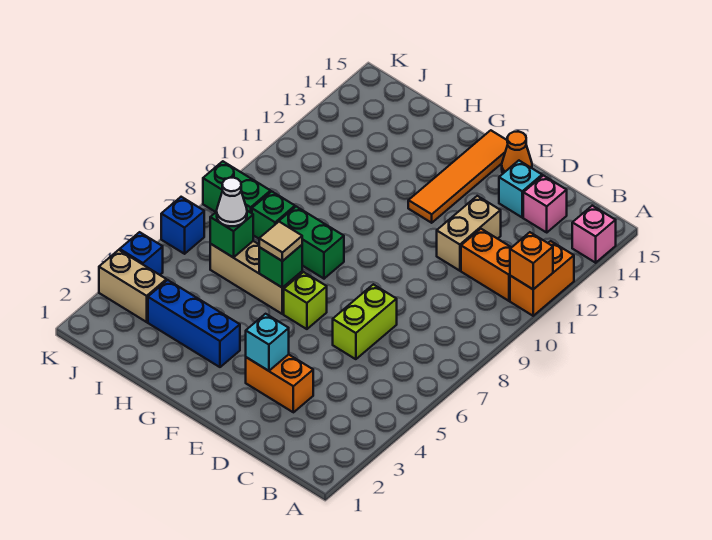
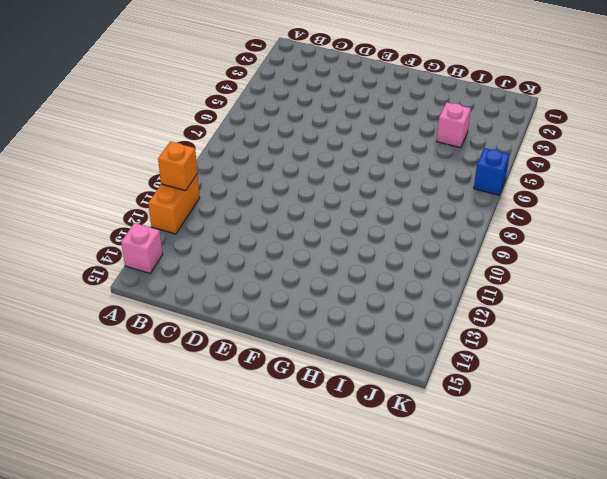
pink brick I4 level 1 -> pink brick C14 level 1
none -> orange brick B11:C11 level 1
none -> orange brick D3:E3 level 1
none -> lime brick D6:D7 level 1

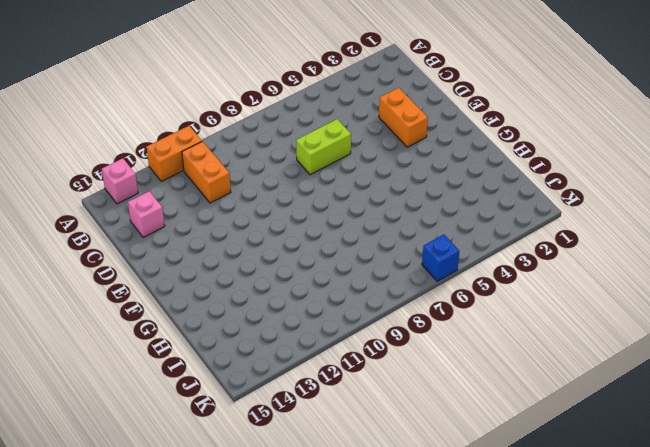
none -> tan brick D11:D12 level 1
none -> cyan brick D14 level 1
none -> orange cone E15 level 1

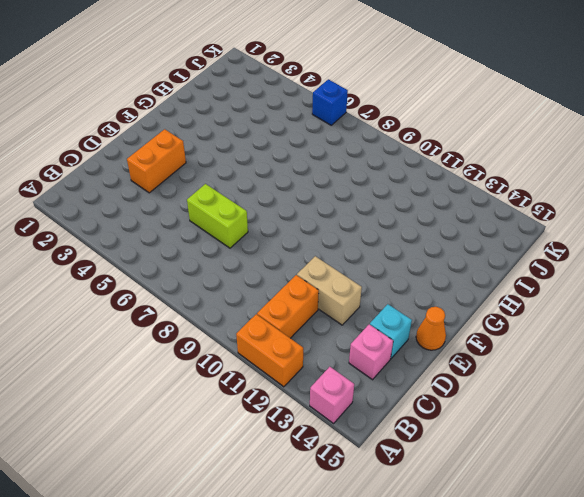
none -> lime brick F6 level 1
none -> orange tile F12:F15 level 1
none -> blue brick G3:I3 level 1

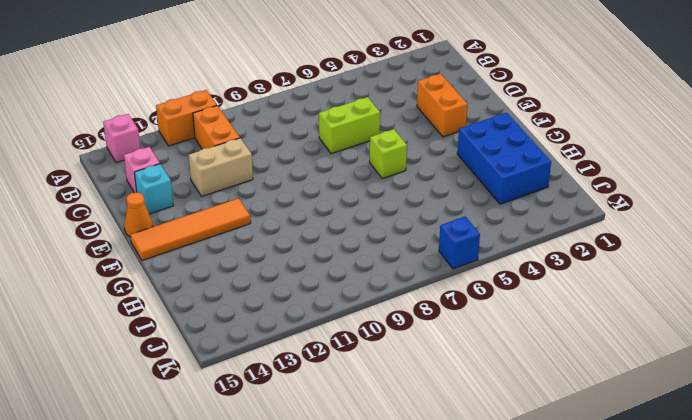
blue brick G2:I3 level 1 -> blue brick G3:I3 level 1
none -> tan brick G6:I6 level 1
none -> green brick G8:H8 level 1
none -> green brick I8 level 1

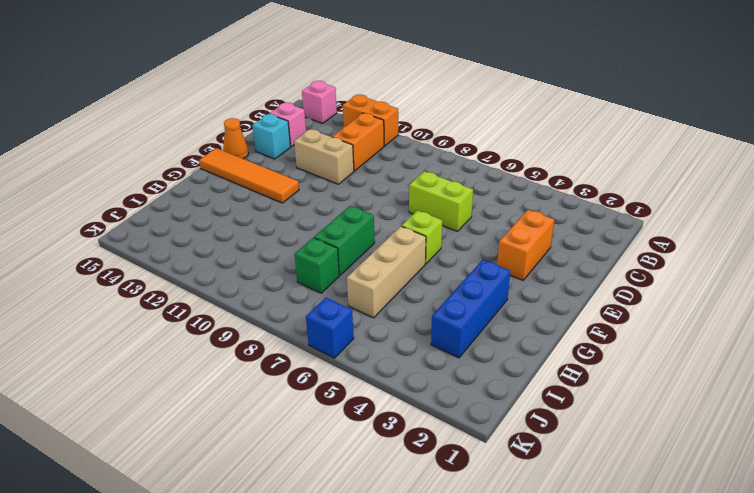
none -> tan brick J3:K3 level 1
none -> green brick J8:K8 level 1
none -> blue brick K4 level 1

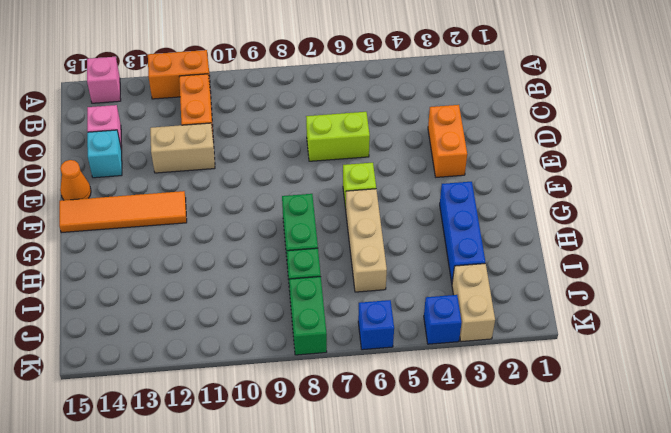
none -> orange brick A11 level 2
none -> cyan brick E3 level 2
none -> green brick G6 level 2

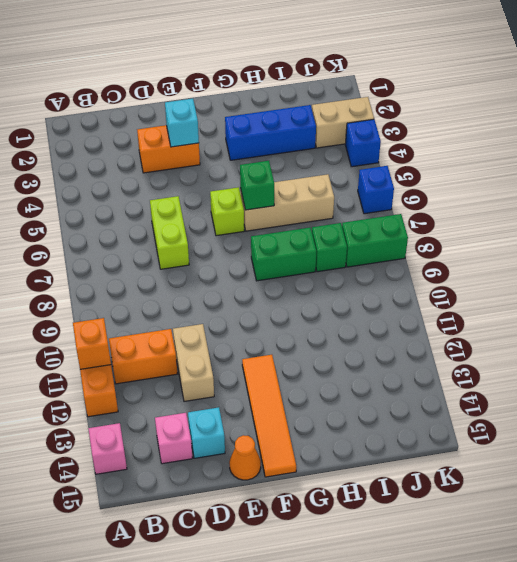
none -> green brick I6 level 2
none -> tan tile G6 level 3
none -> white cone I6 level 3

